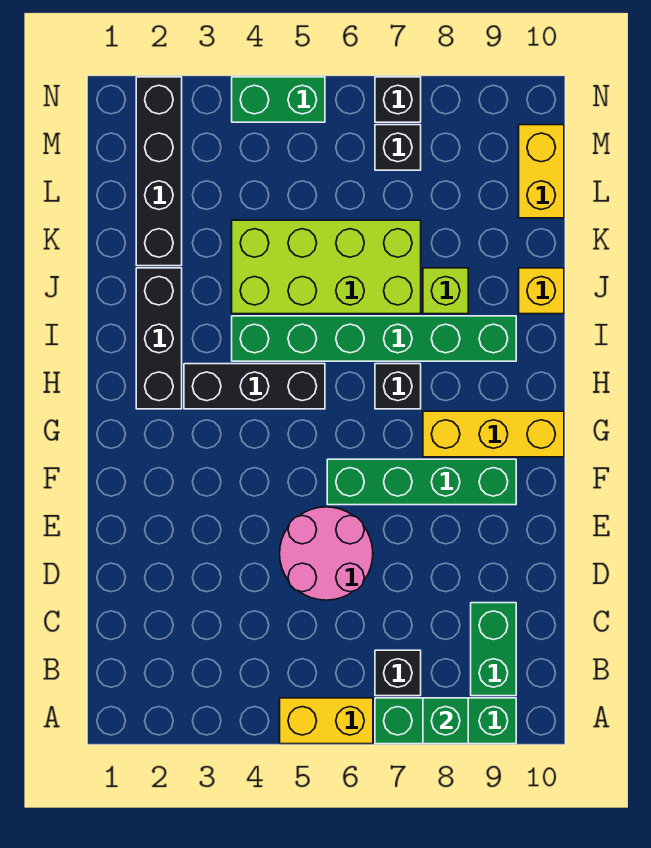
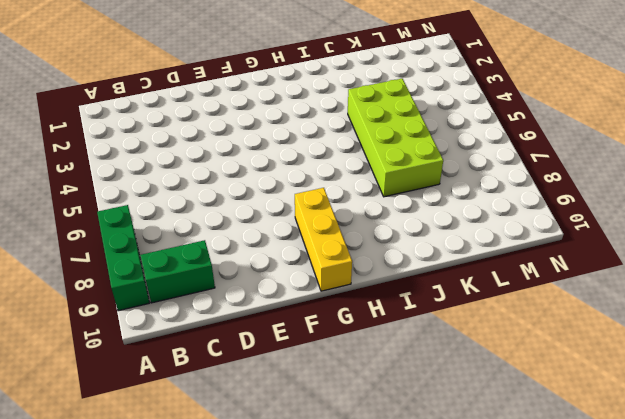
none -> yellow brick A5:A6 level 1
none -> black brick B7 level 1
none -> pink round brick D5:E6 level 1

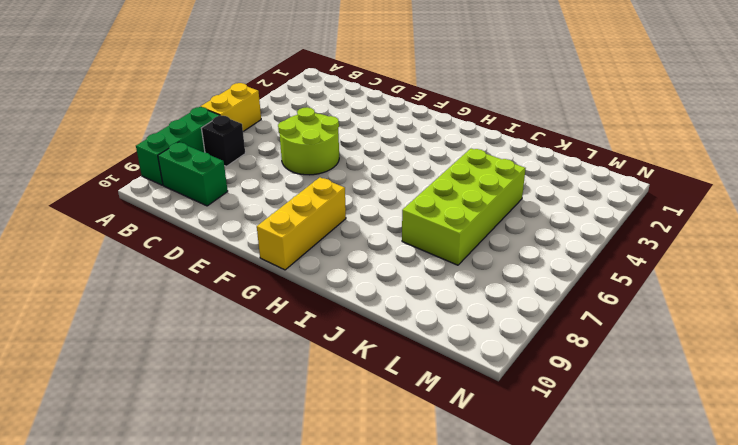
lime round brick D5:E6 level 1 -> pink round brick D5:E6 level 1
none -> green brick F6:F9 level 1
none -> black brick H2:J2 level 1
none -> black brick H3:H5 level 1

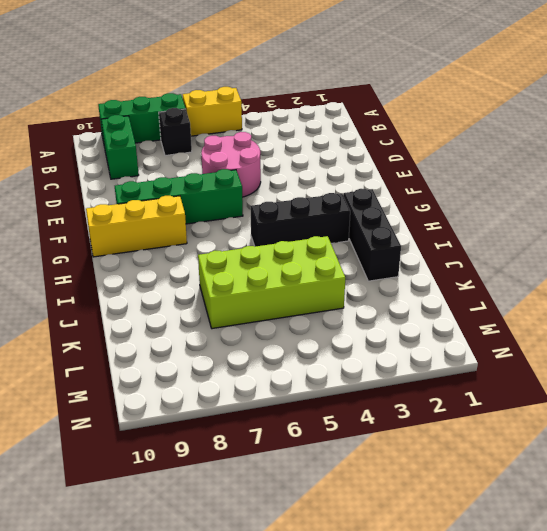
none -> black brick H7 level 1
none -> green brick I4:I9 level 1
none -> lime brick J8 level 1

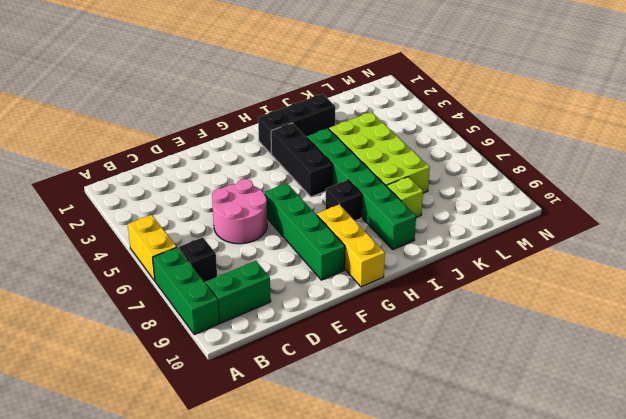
none -> yellow brick J10 level 1
none -> black brick K2:N2 level 1
none -> yellow brick L10:M10 level 1

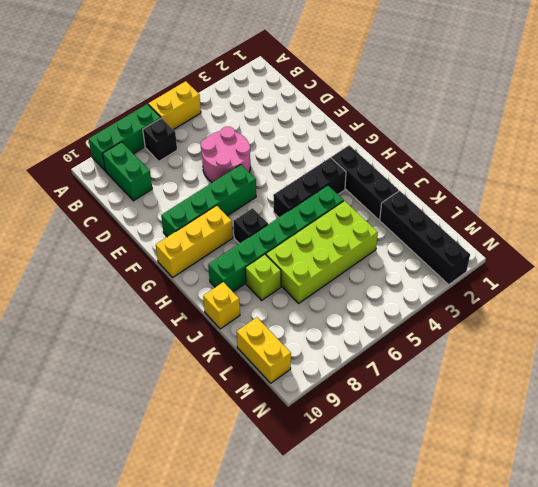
none -> black brick M7 level 1
none -> green brick N4:N5 level 1
none -> black brick N7 level 1

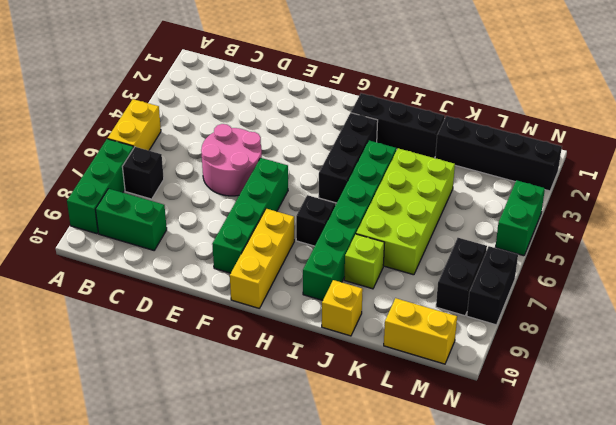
black brick M7:M8 level 1 -> black brick M7 level 1
black brick N7:N8 level 1 -> black brick N7 level 1
none -> green brick A8 level 2

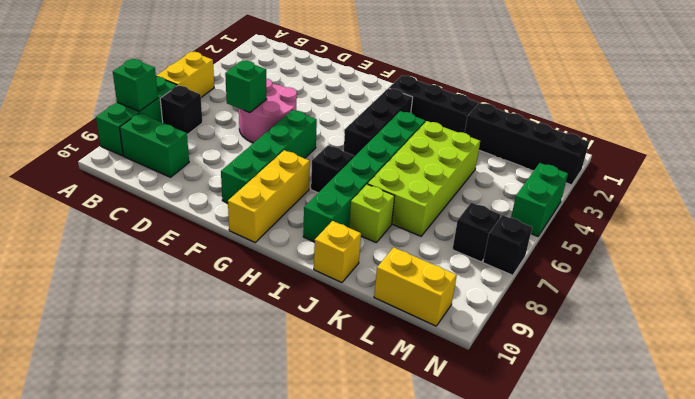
green brick D6 level 2 -> none

